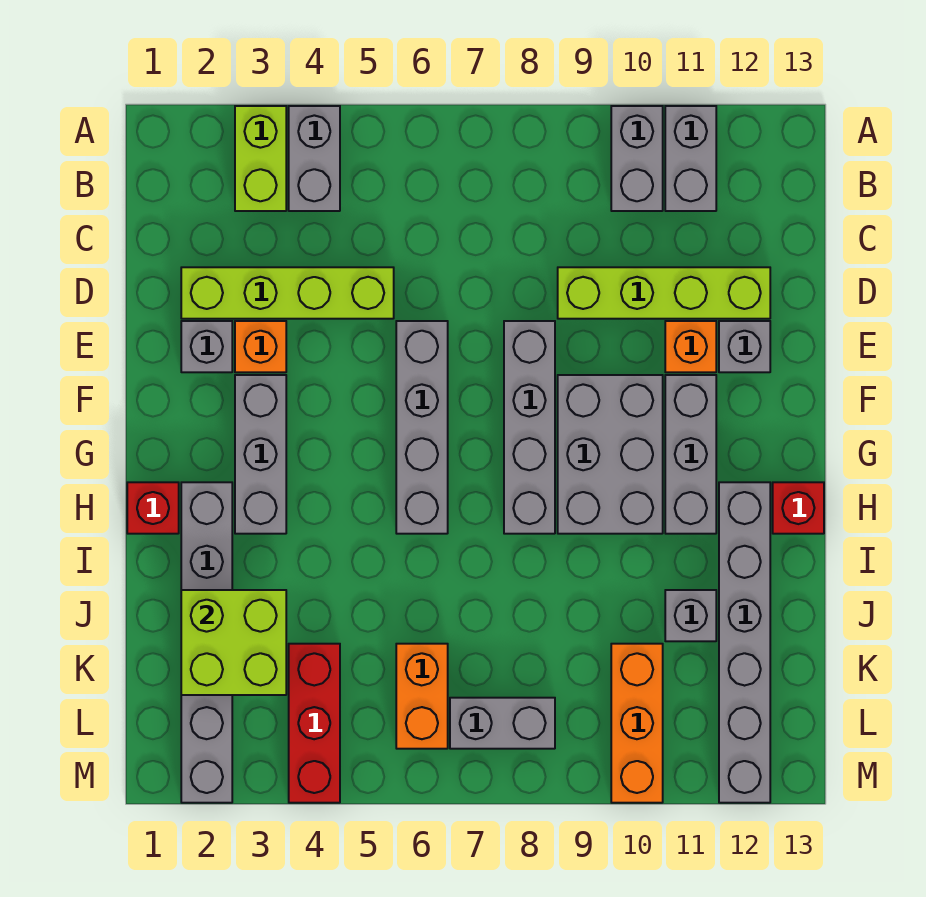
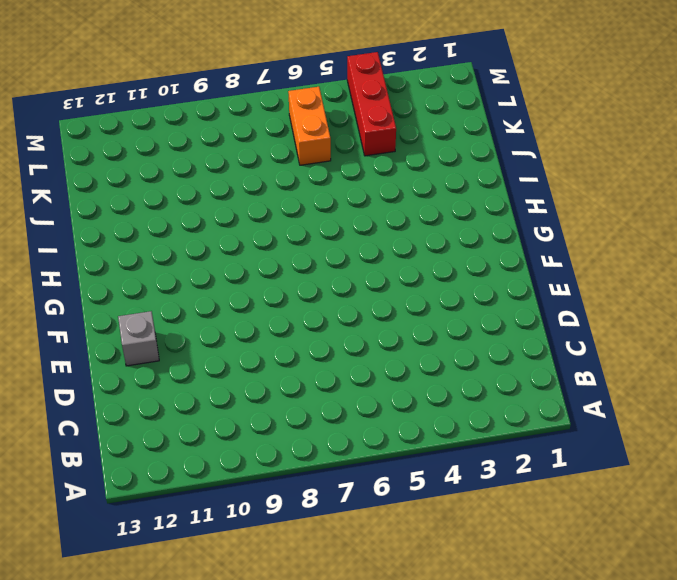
none -> lime brick A3:B3 level 1
none -> grey brick A4:B4 level 1
none -> grey brick A10:B10 level 1

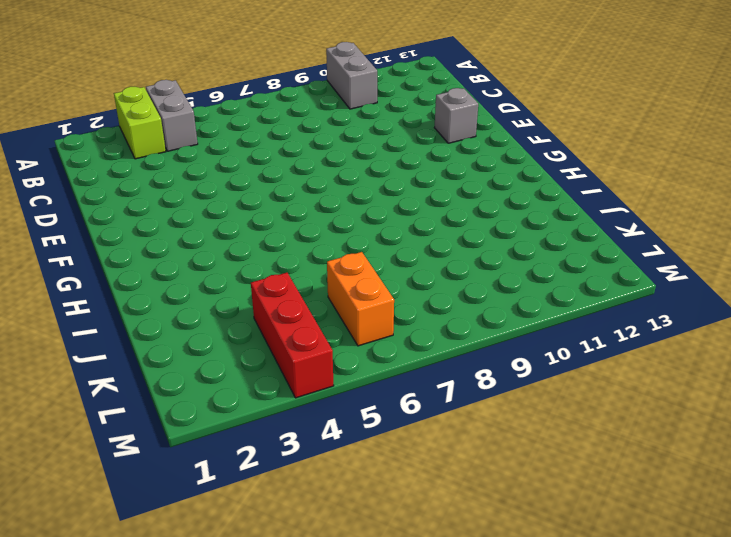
none -> grey brick A11:B11 level 1
none -> lime brick D2:D5 level 1
none -> lime brick D9:D12 level 1

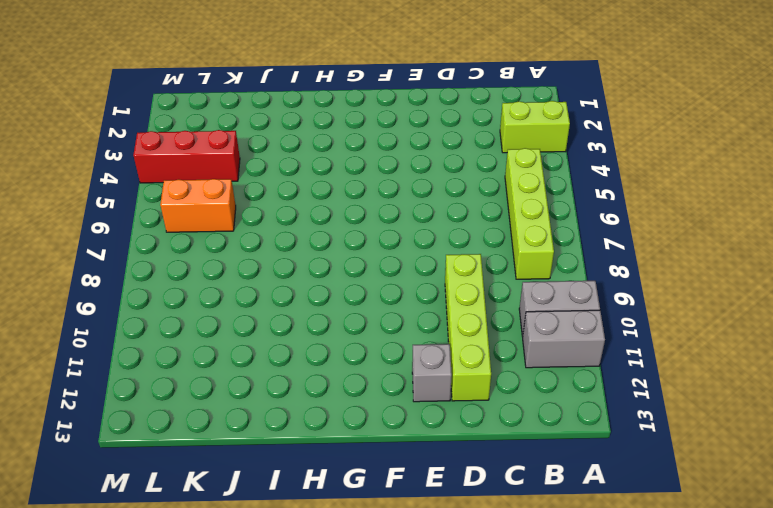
lime brick B5:B8 level 1 -> lime brick D2:D5 level 1
none -> grey brick A4:B4 level 1
none -> grey brick E2 level 1
none -> orange brick E3 level 1

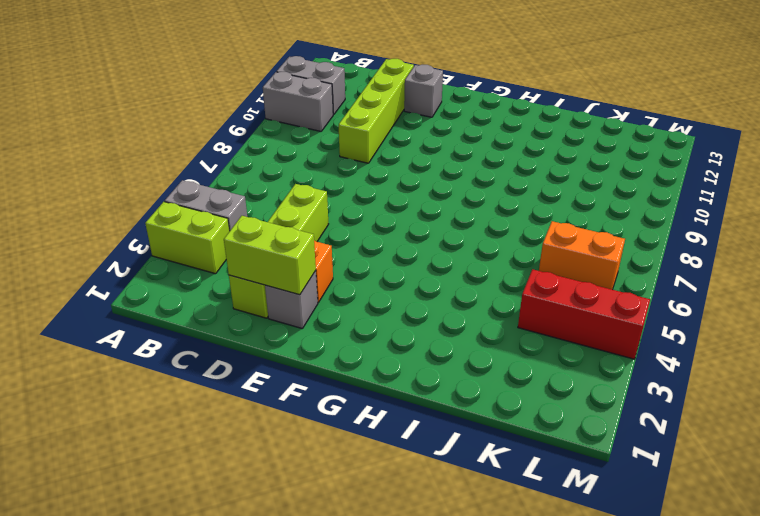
lime brick D2:E2 level 2 -> none
none -> grey brick E6:H6 level 1
none -> grey brick E8:H8 level 1
none -> orange brick E11 level 1

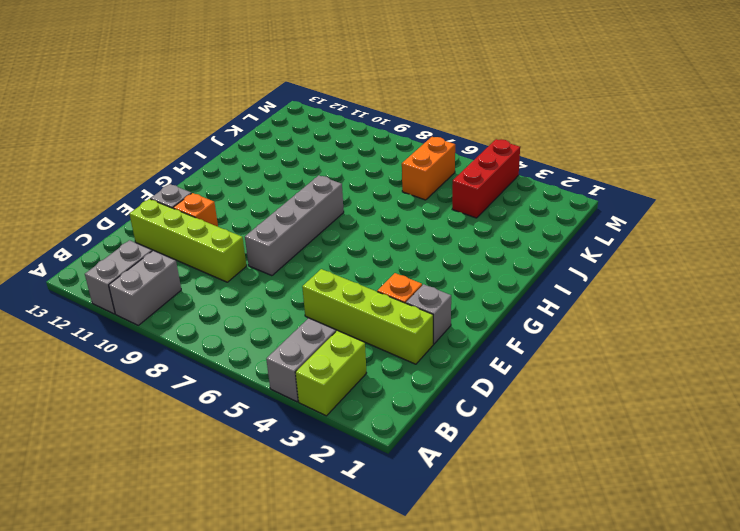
none -> grey brick E6:H6 level 1
none -> grey brick F3:H3 level 1
none -> grey brick F9:H10 level 1

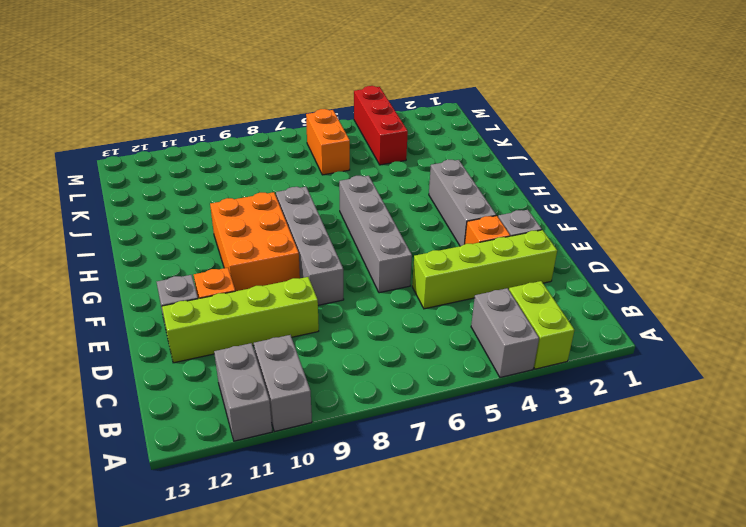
orange brick F9:H10 level 1 -> grey brick F9:H10 level 1
none -> grey brick F11:H11 level 1
none -> red brick H1 level 1
none -> grey brick H2:M2 level 1

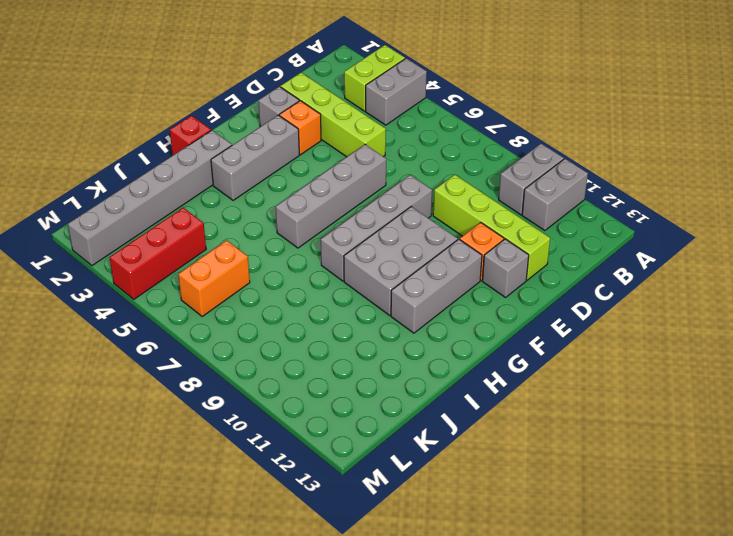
none -> grey brick H12:M12 level 1
none -> red brick H13 level 1
none -> grey brick J11 level 1

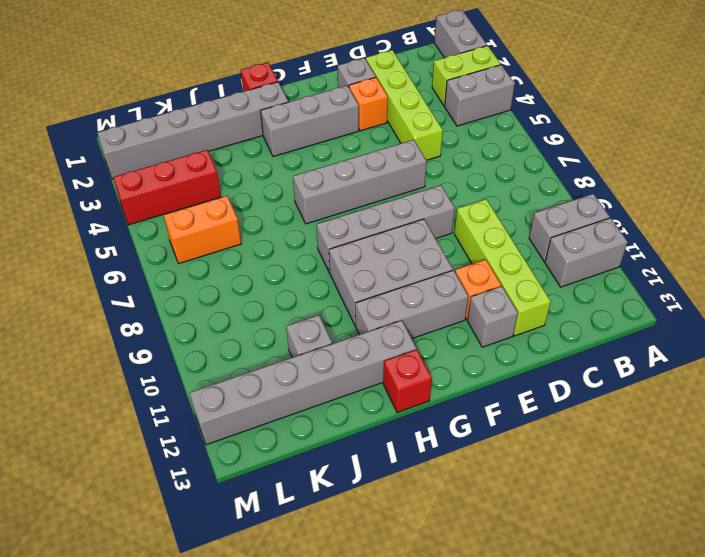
grey brick A1:A2 level 1 -> grey brick L7:L8 level 1
none -> orange brick K10:M10 level 1
none -> lime brick J2:K3 level 2

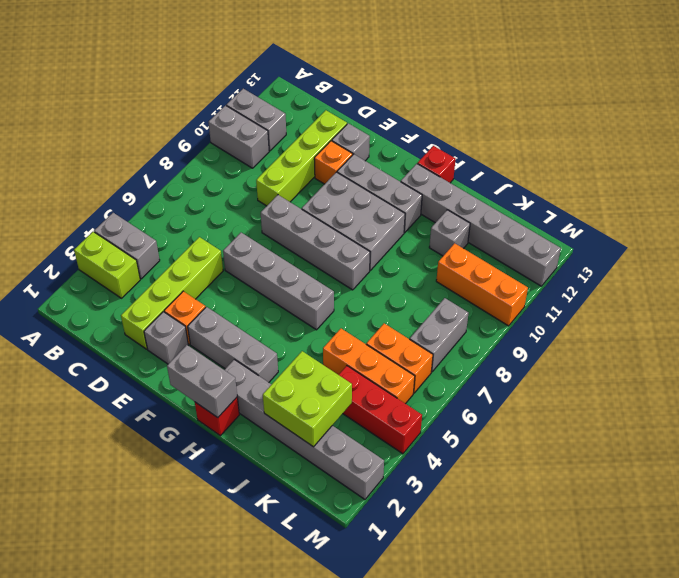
grey brick G1:H1 level 2 -> none
orange brick J5:L5 level 1 -> none

